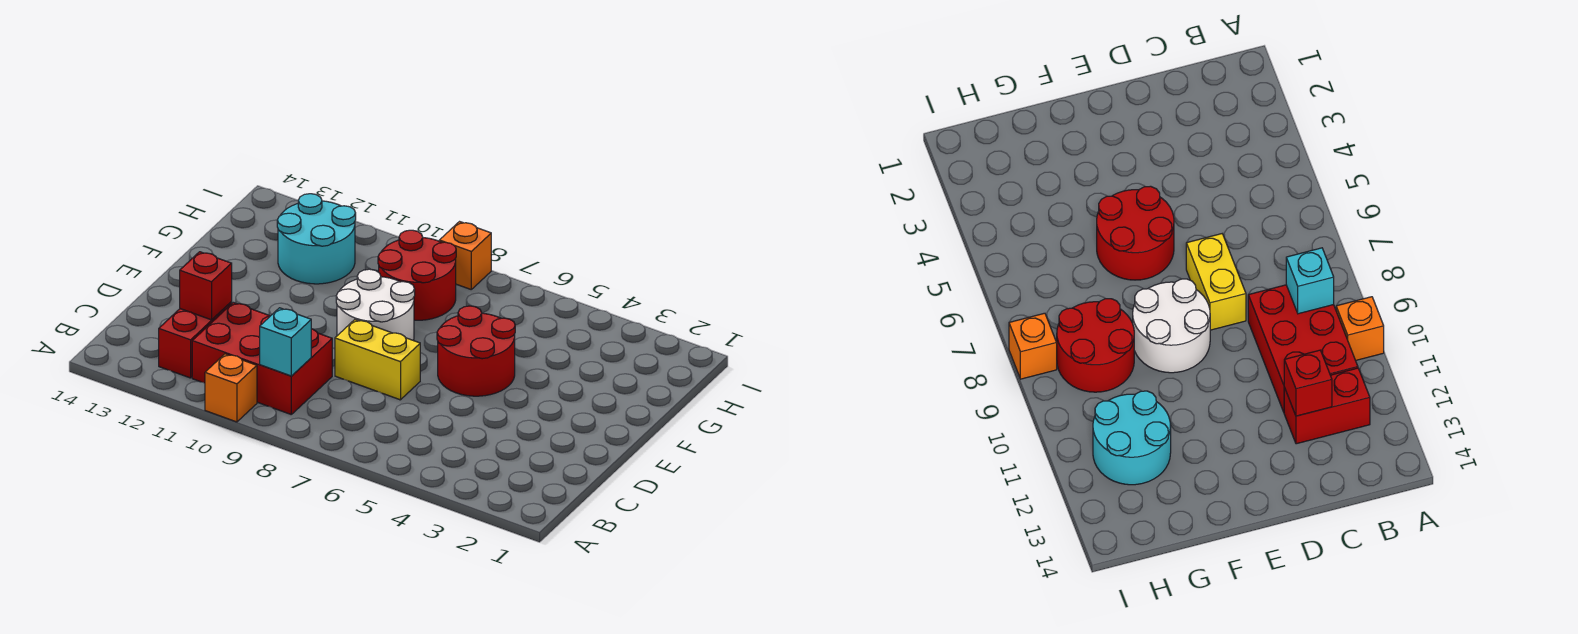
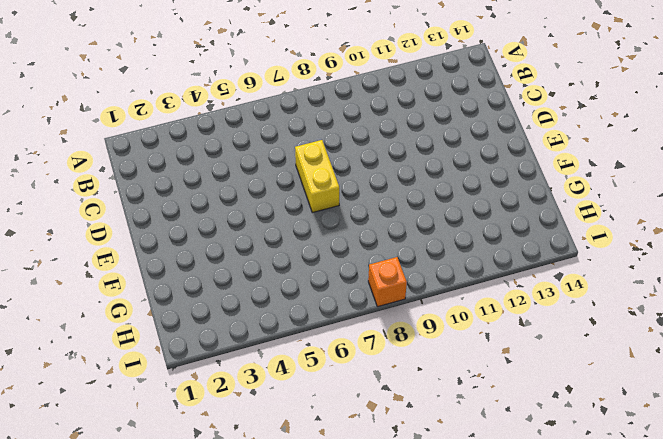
yellow brick D7:E7 level 1 -> yellow brick D7:D8 level 1
none -> orange brick A10 level 1
none -> red brick B9:C11 level 1

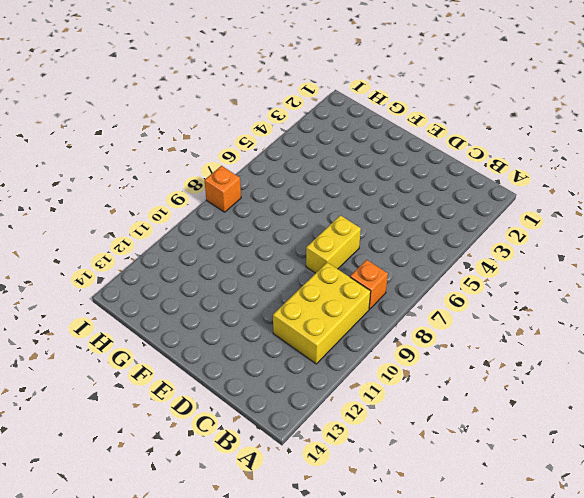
orange brick B8 level 1 -> orange brick A10 level 1
yellow brick B9:C11 level 1 -> red brick B9:C11 level 1
none -> red brick B12:C12 level 1
none -> red round brick E5:F6 level 1

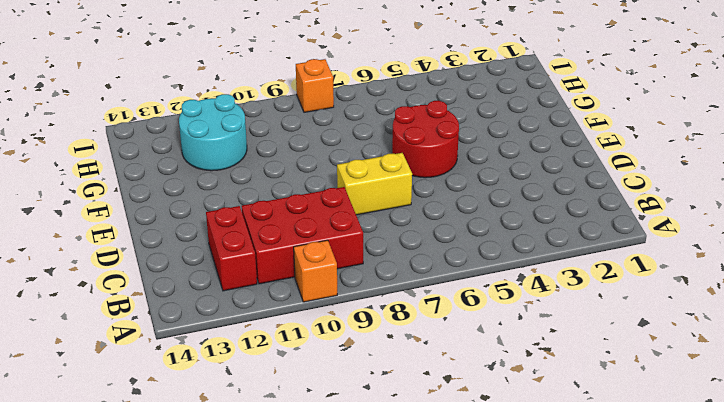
none -> white round brick E8:F9 level 1
none -> red round brick G8:H9 level 1

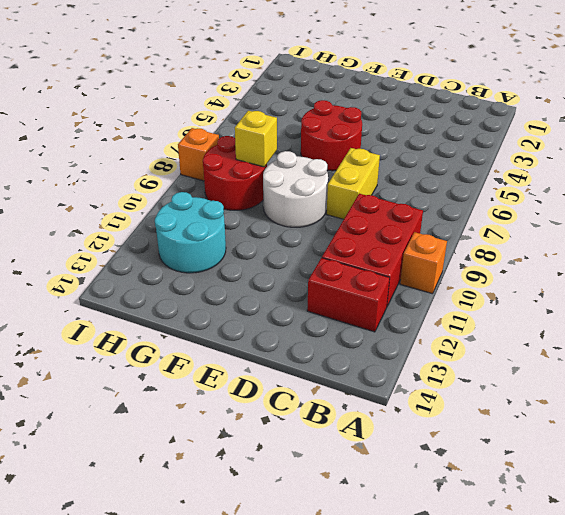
yellow brick G8 level 2 -> none
none -> cyan brick B9 level 2
none -> red brick C12 level 2

